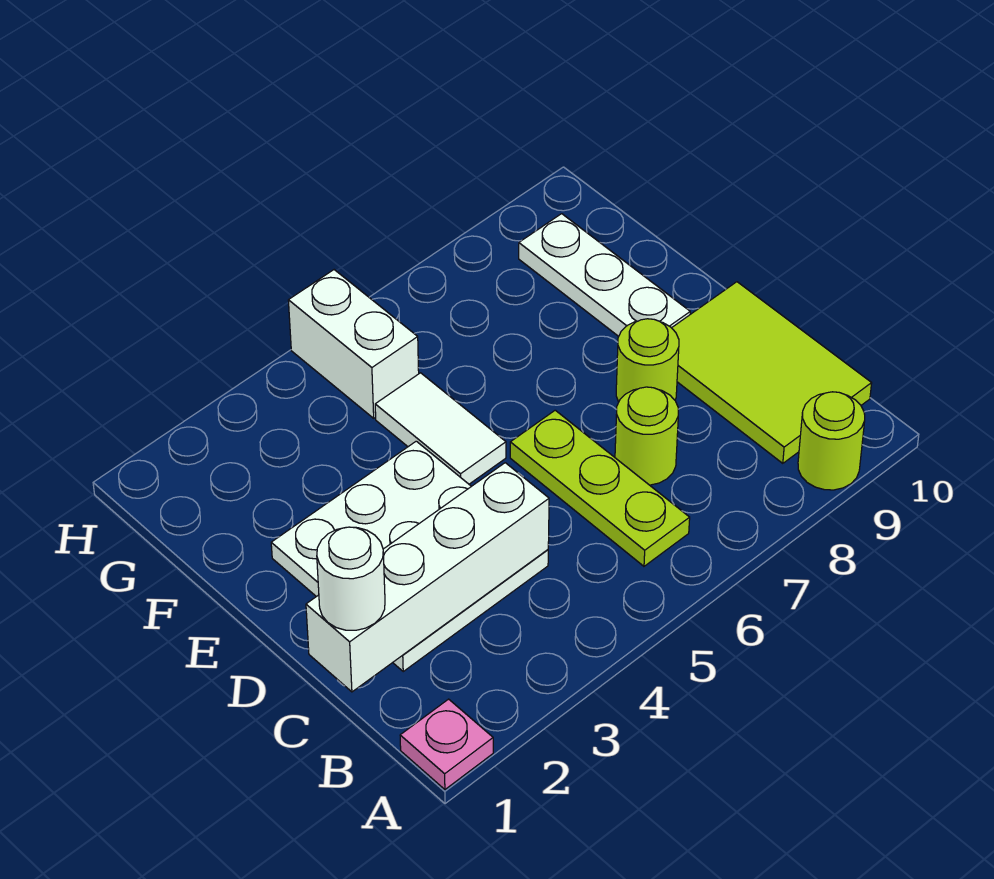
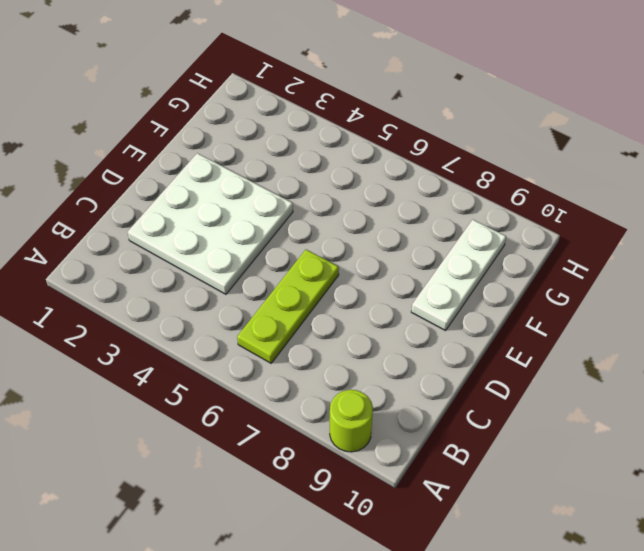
none -> pink plate A1 level 1
none -> lime tile B9:D10 level 1
none -> lime round brick C7 level 1

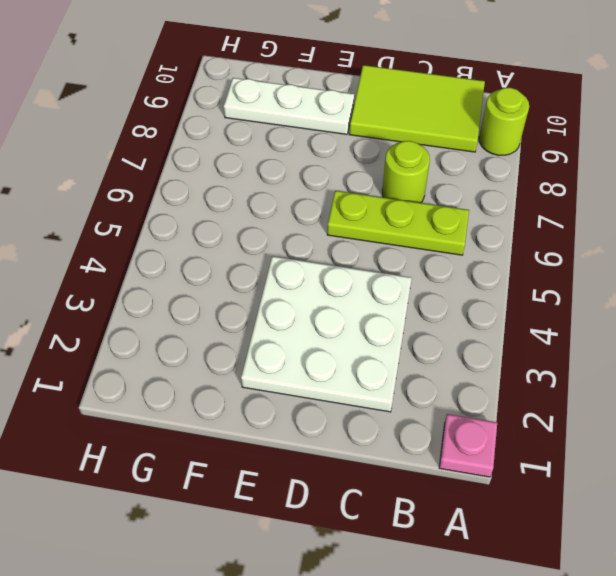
none -> lime round brick D8 level 1
none -> white tile E5:F5 level 1
none -> white brick G5:H5 level 1

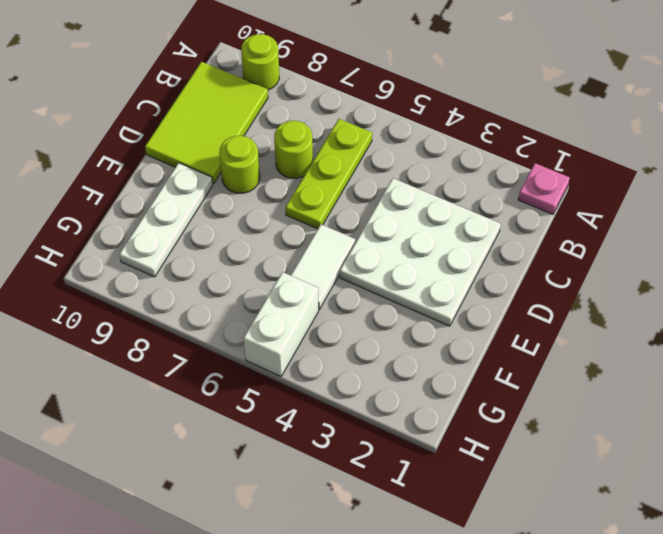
none -> white brick C1:C4 level 2
none -> white round brick C1 level 3

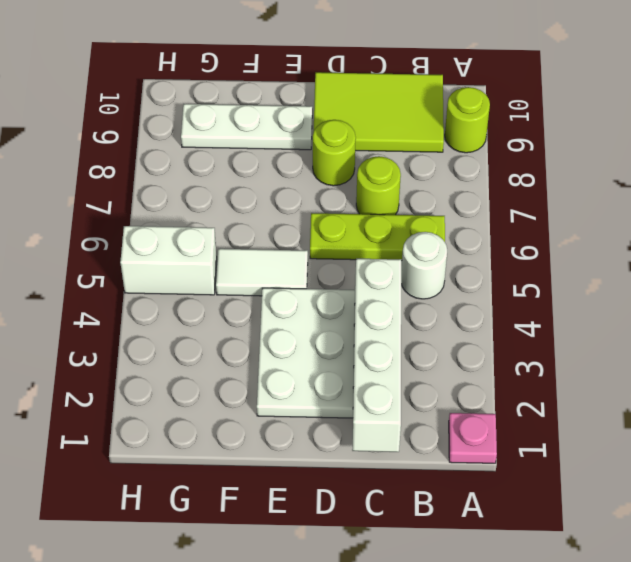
white round brick B5 level 1 -> white round brick C1 level 3

